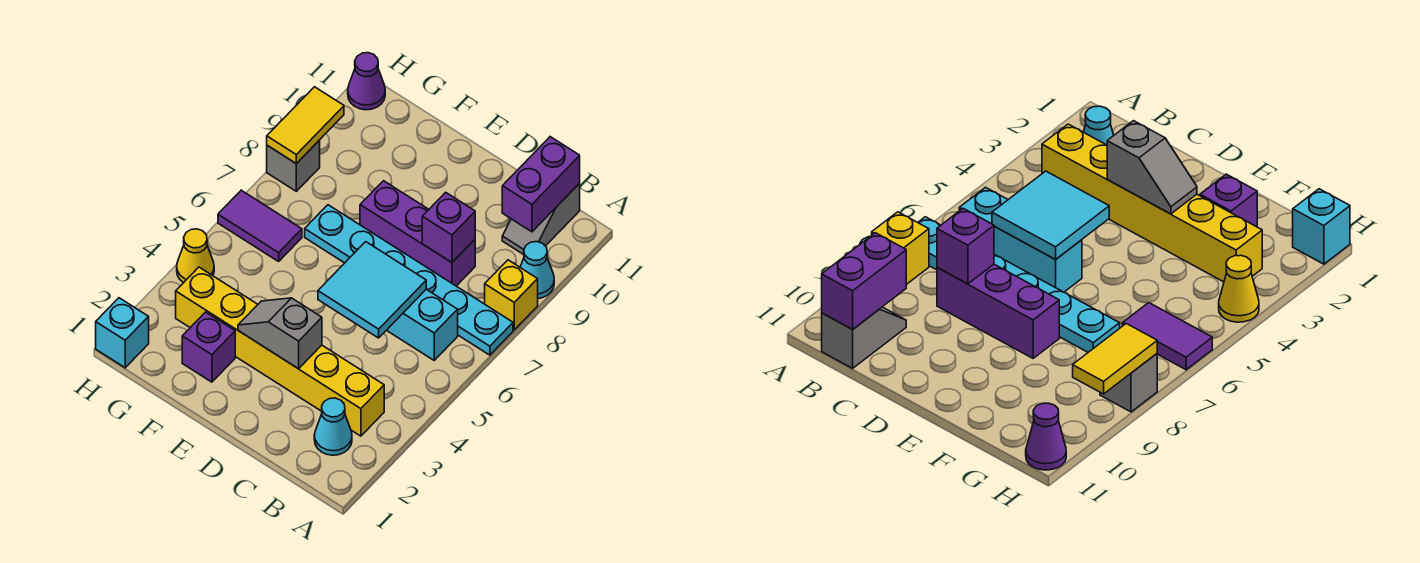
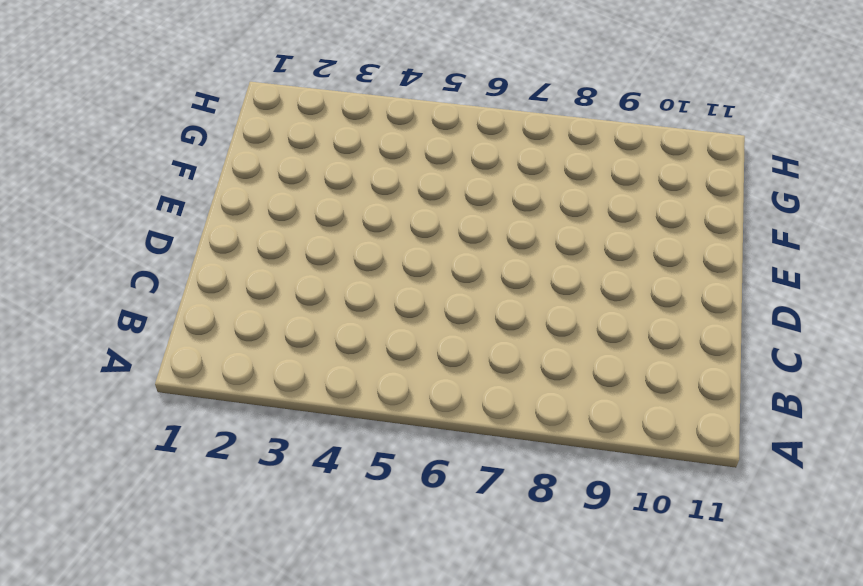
none -> cyan plate A7:F7 level 1
none -> yellow brick A8 level 1
none -> cyan cone A9 level 1

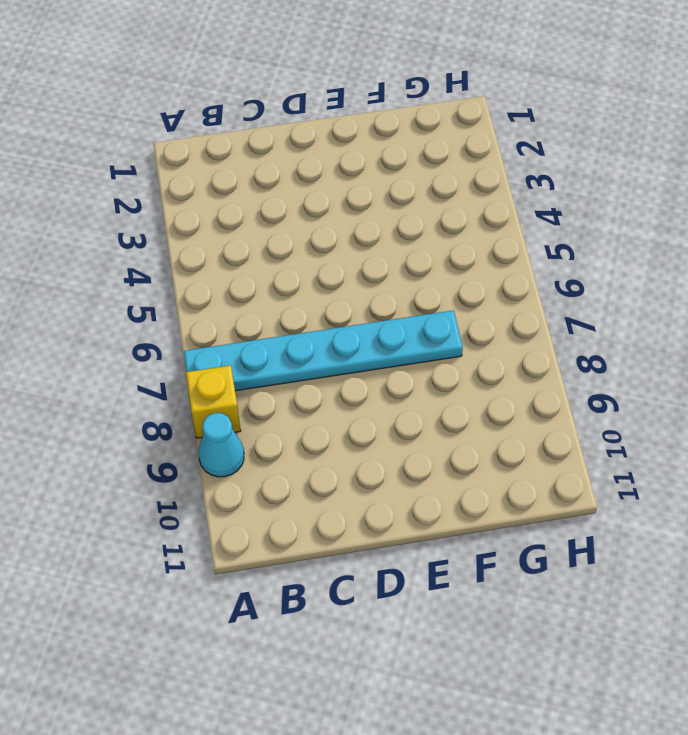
none -> cyan cone B2 level 1
none -> yellow brick B3:G3 level 1
none -> cyan brick B6:D6 level 1

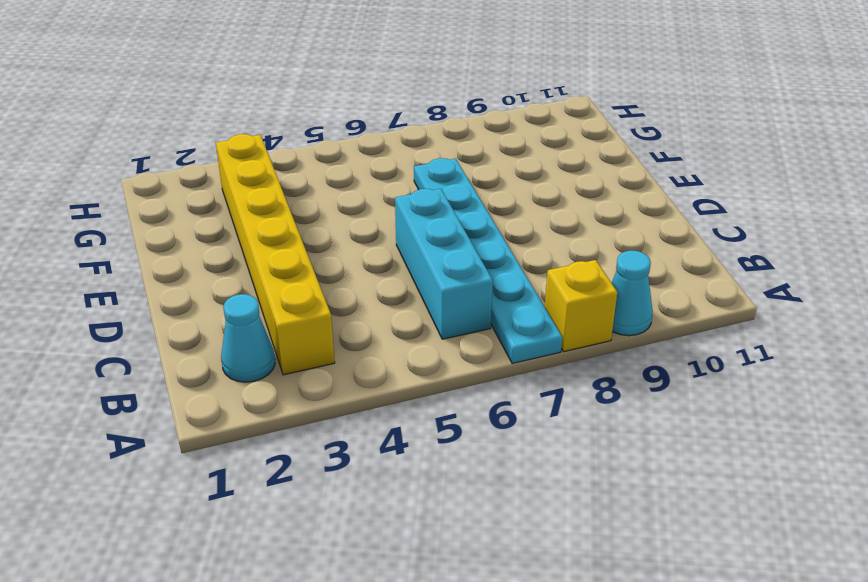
none -> grey slope B10:B11 level 1 top 11
none -> purple brick C8:E8 level 1
none -> purple brick F2 level 1

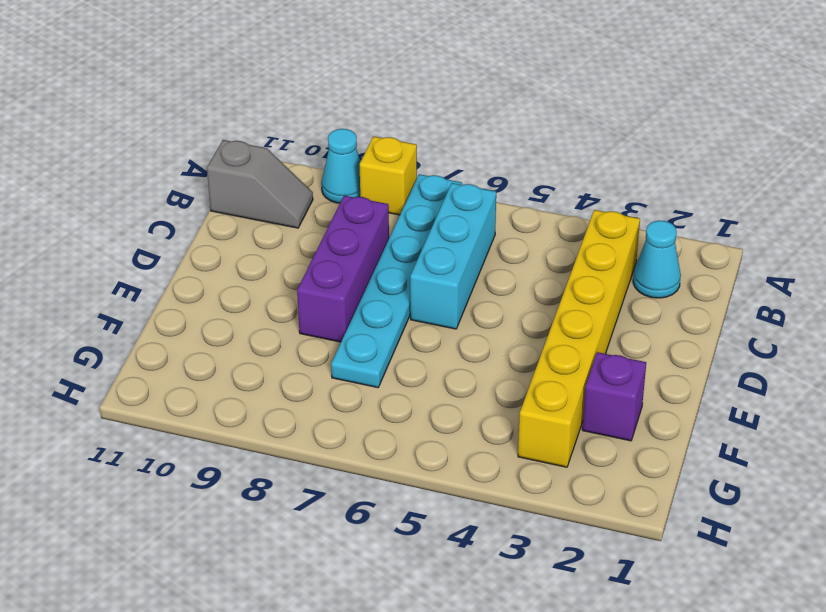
none -> purple tile G6:H6 level 1
none -> cyan brick H1 level 1
none -> yellow cone H4 level 1

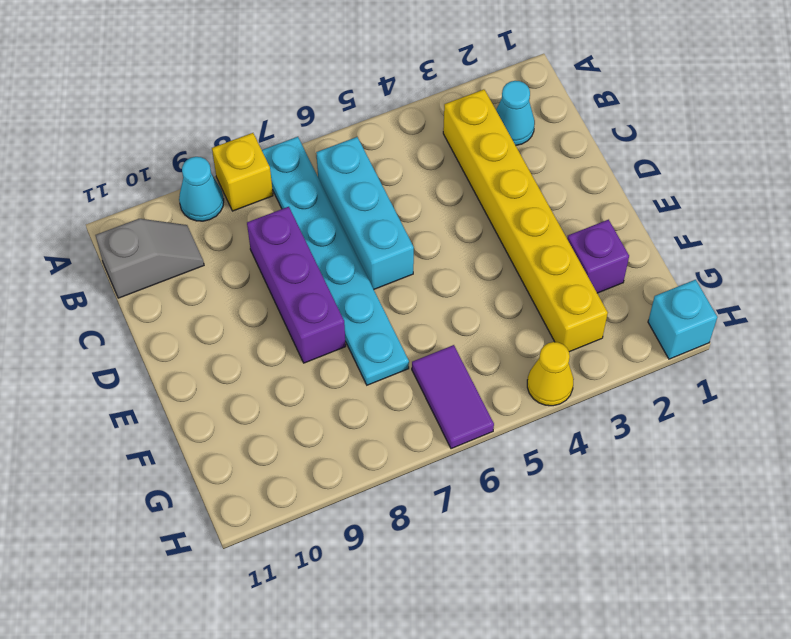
none -> grey brick H8 level 1
none -> purple cone H11 level 1
none -> purple brick B10:B11 level 2

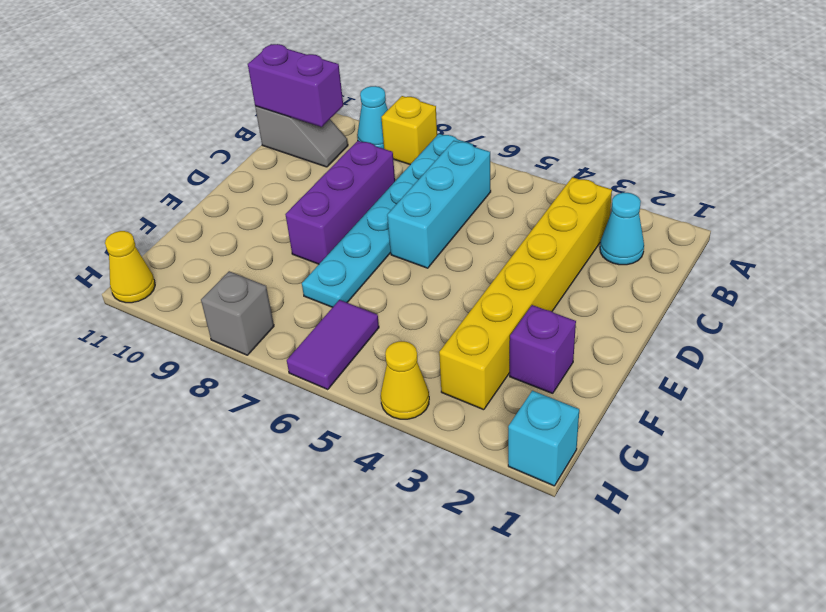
yellow cone H11 level 1 -> purple cone H11 level 1
none -> cyan tile C5:D6 level 2
none -> purple brick C8 level 2
none -> grey slope D3:E3 level 2 top D

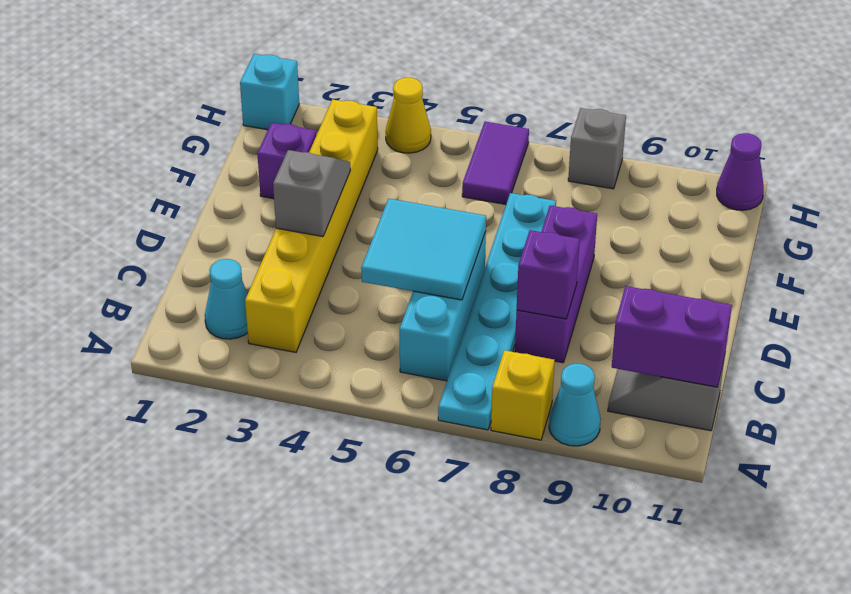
none -> yellow tile H8:H9 level 2

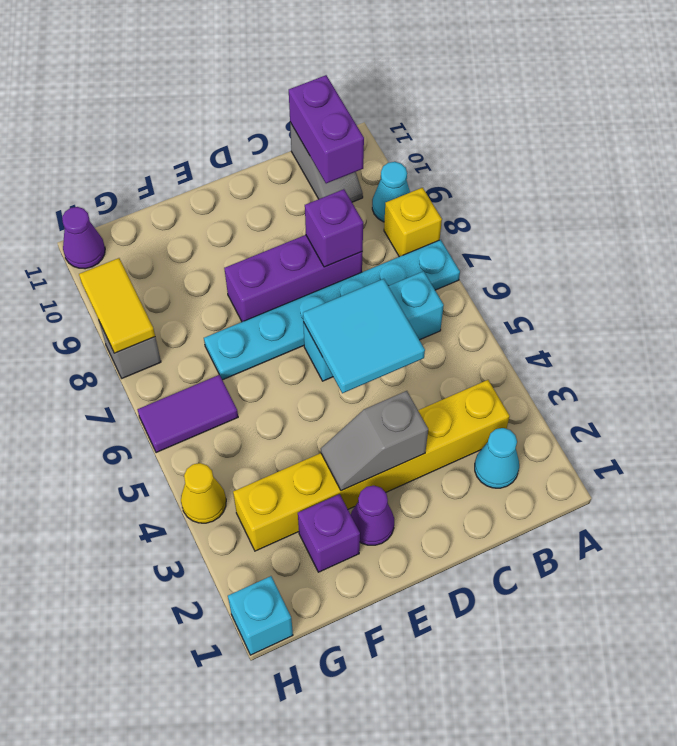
purple cone E2 level 1 -> none

